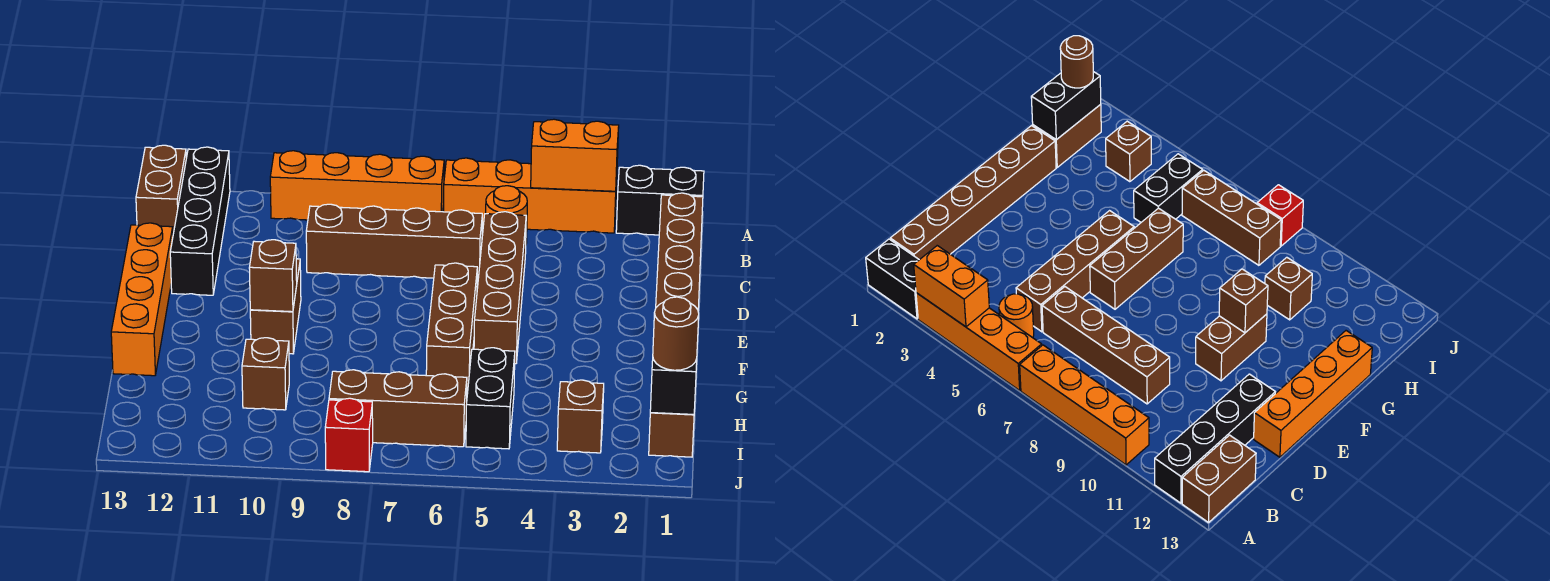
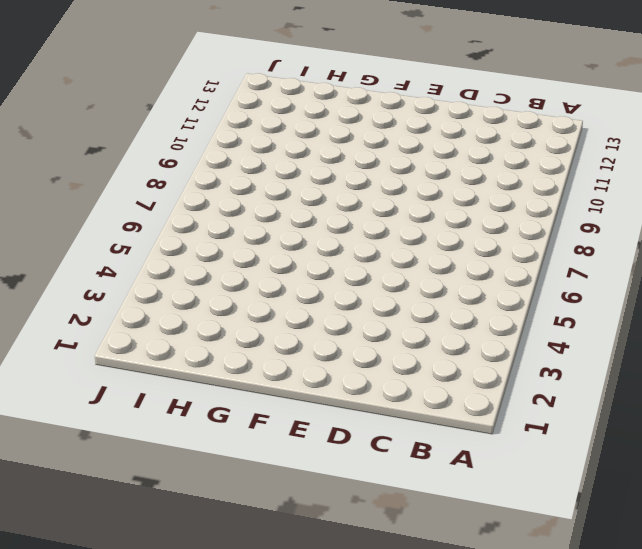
none -> black brick A1:A2 level 1
none -> orange brick A3:A6 level 1
none -> orange brick A7:A10 level 1

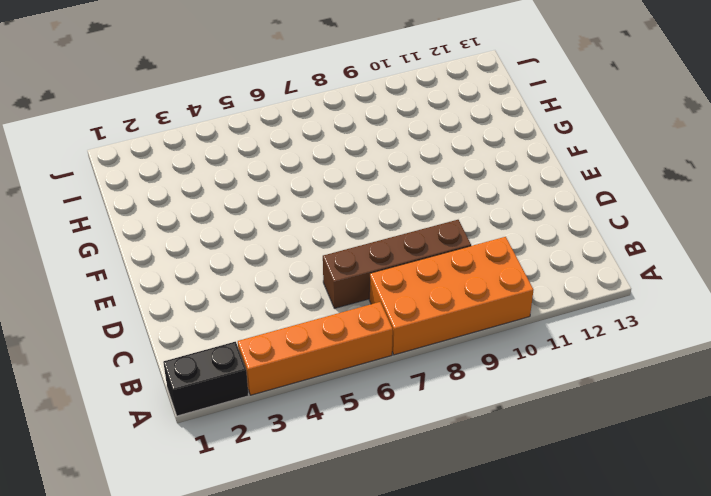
orange brick A7:B10 level 1 -> orange brick A7:A10 level 1
none -> black brick A12:D12 level 1
none -> brown brick A13:B13 level 1
none -> brown brick B1:G1 level 1

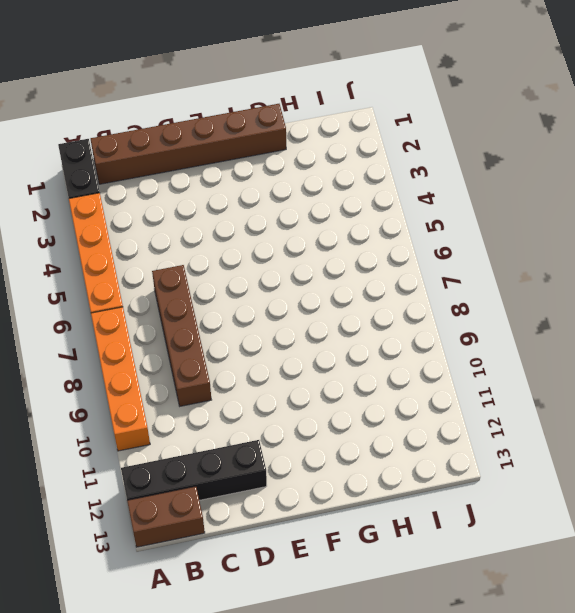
none -> orange round brick B5 level 1
none -> brown brick C5:F5 level 1
none -> orange brick D13:G13 level 1

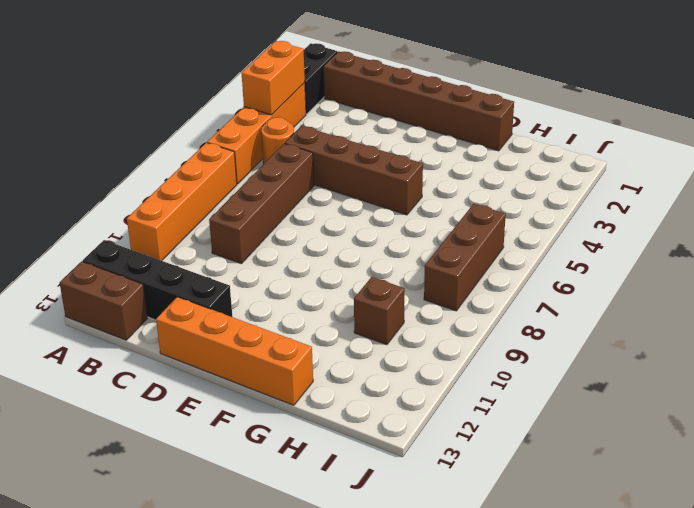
none -> brown brick E6:G6 level 1
none -> brown brick E10:F10 level 1
none -> brown brick H1:I1 level 1

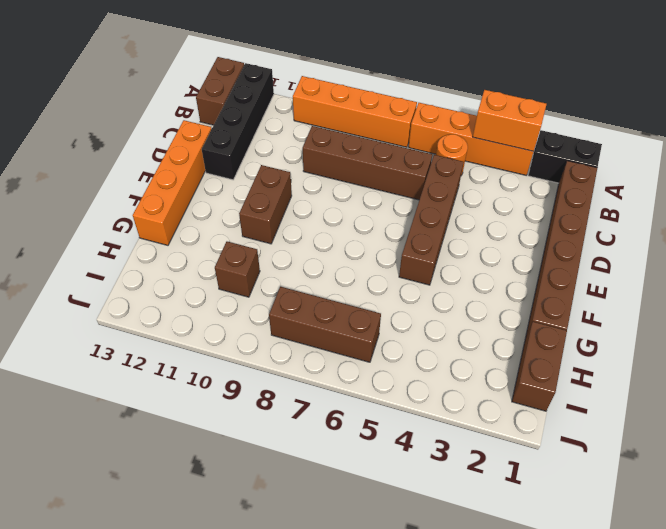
none -> brown brick E6:G6 level 1
none -> black brick H5:I5 level 1
none -> brown brick I3 level 1

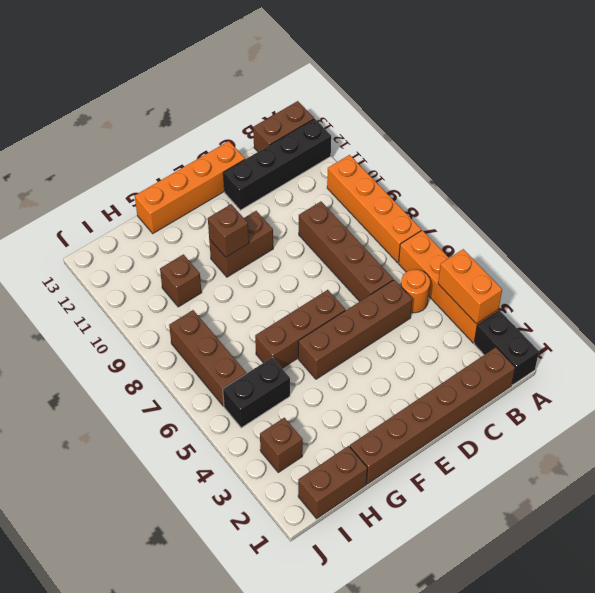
none -> red brick J8 level 1
none -> black brick H1:I1 level 2
none -> brown round brick I1 level 3

